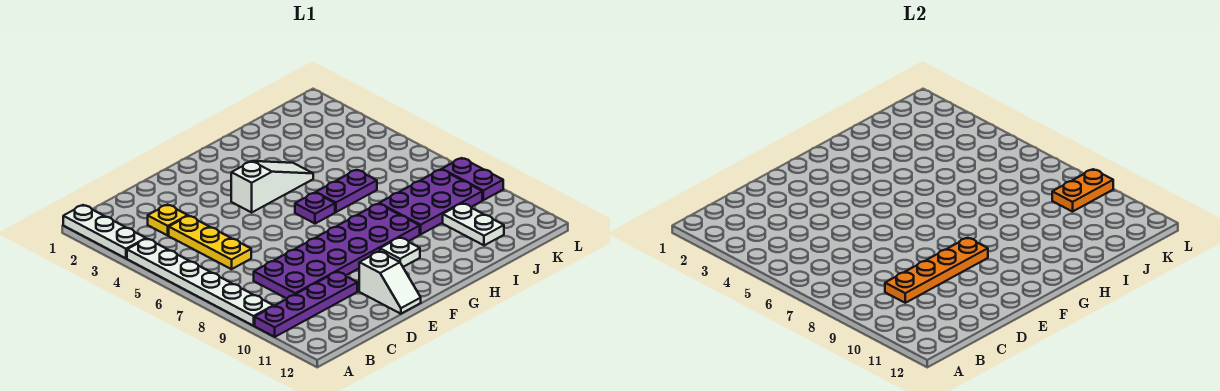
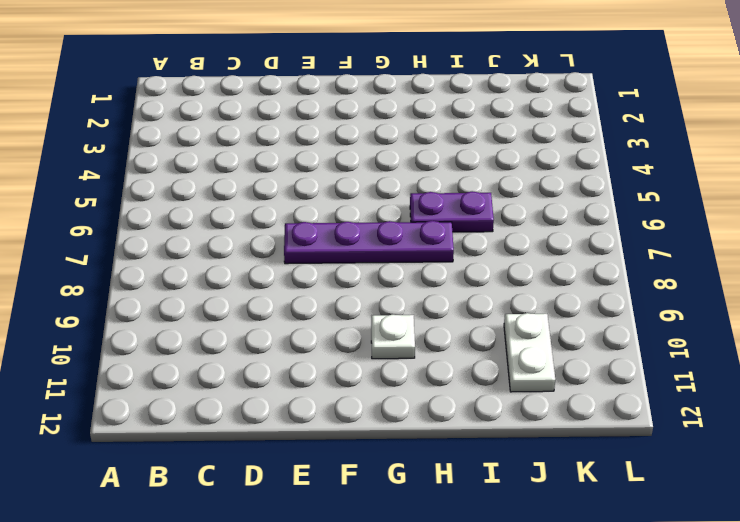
purple plate E7:H7 level 1 -> purple plate A10:D10 level 1
none -> white plate A1:A3 level 1
none -> white plate A4:A9 level 1
none -> yellow plate C3 level 1

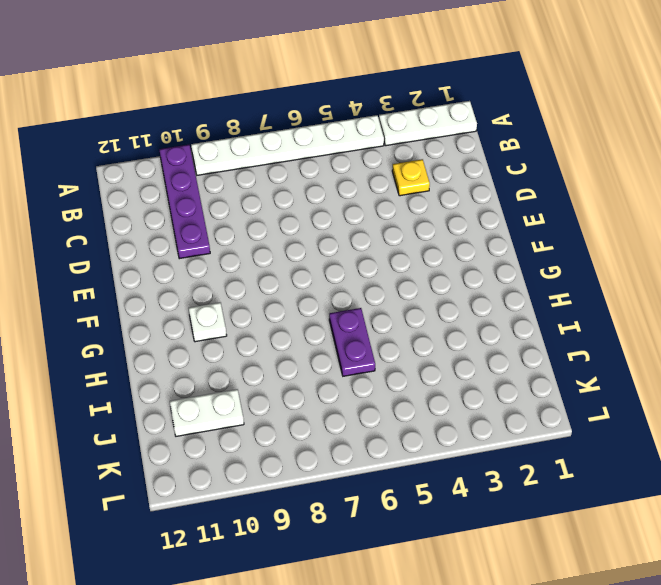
none -> yellow plate C4:C6 level 1
none -> purple plate C8:H9 level 1
none -> white slope E11:E12 level 1 top 11

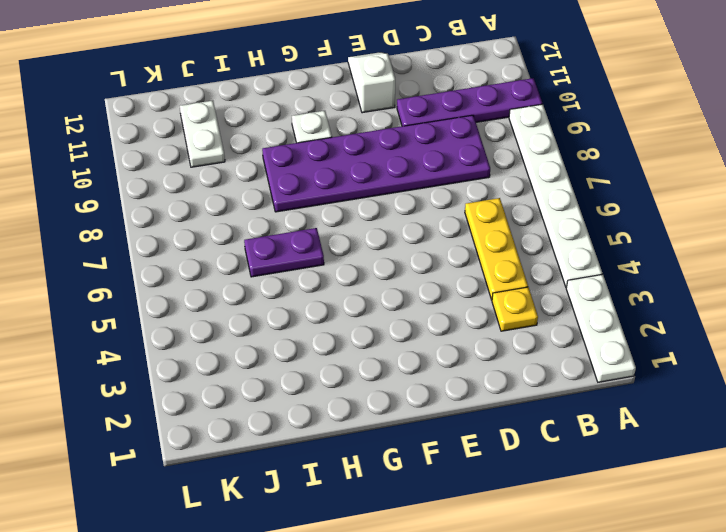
none -> white slope F4:H4 level 1 top F
none -> purple plate G6 level 1
none -> purple plate I8:K9 level 1

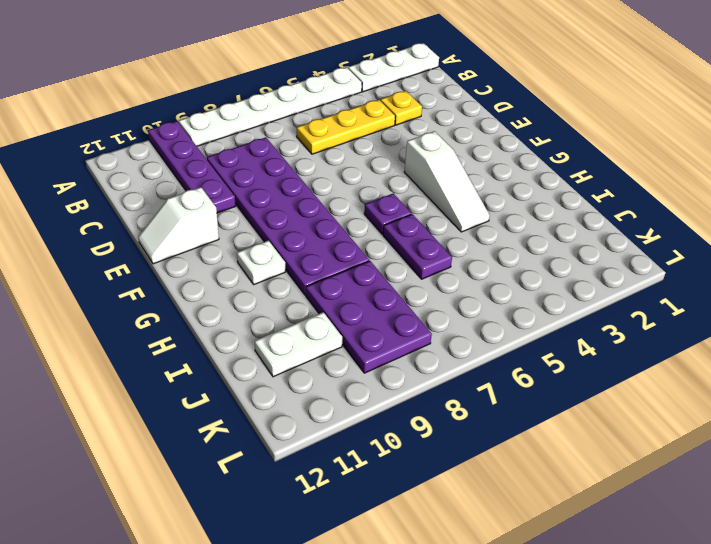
none -> purple plate L8:L9 level 1
none -> orange plate C9:F9 level 2
none -> orange plate K9:L9 level 2

